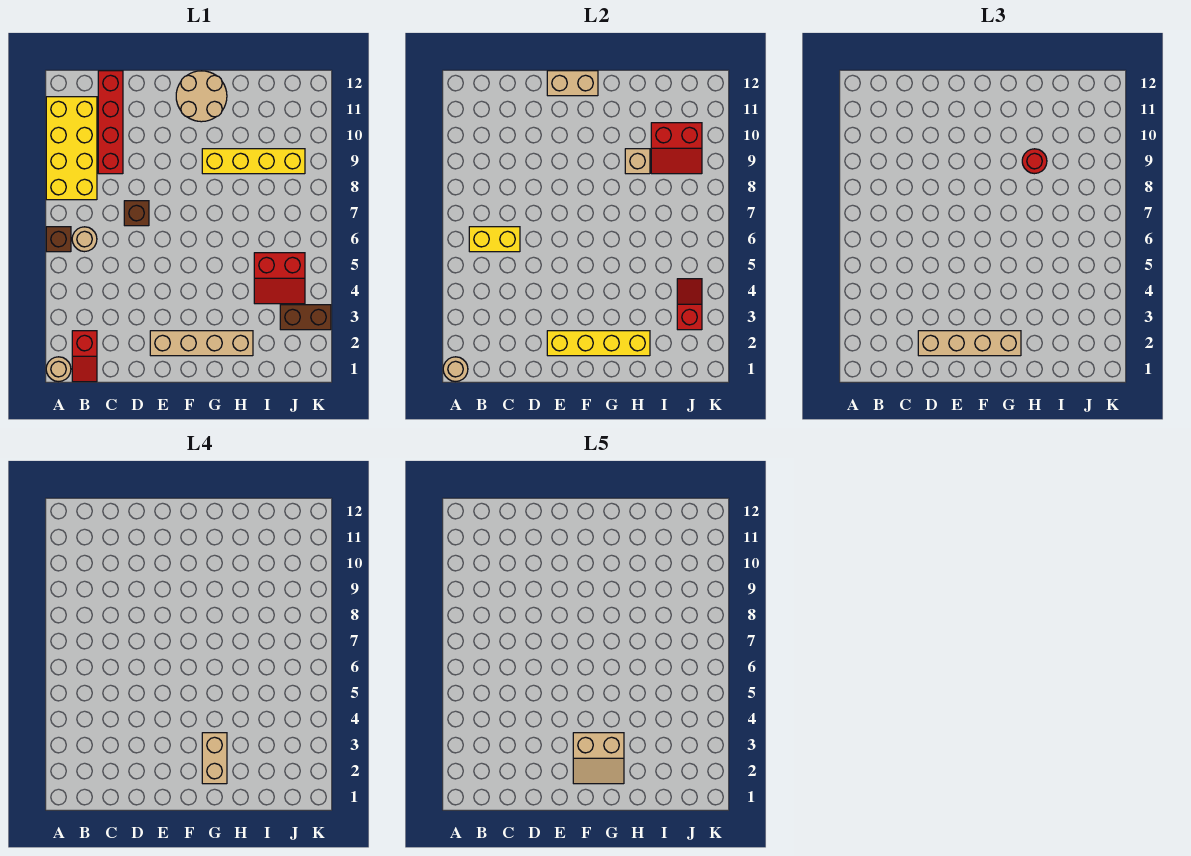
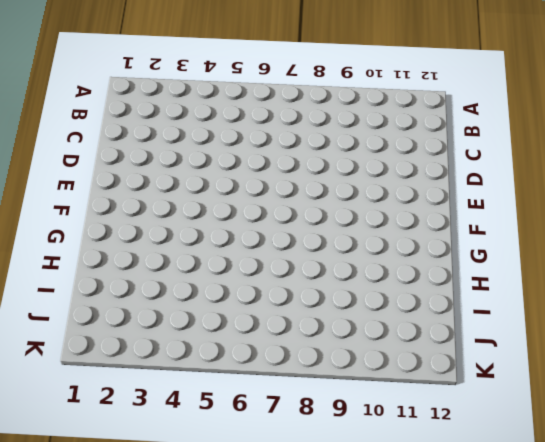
none -> tan round brick A1 level 1
none -> brown brick A6 level 1
none -> yellow brick A8:B11 level 1

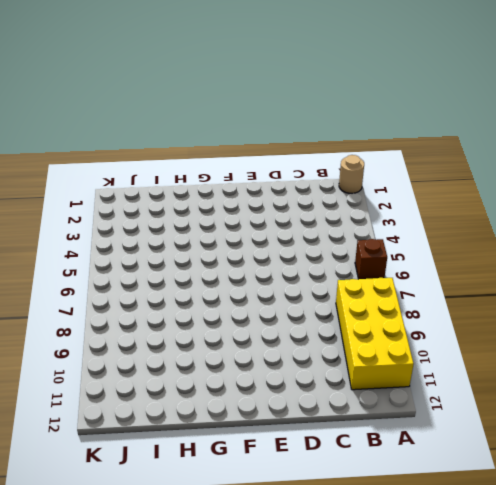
none -> red slope B1:B2 level 1 top 2
none -> tan round brick B6 level 1
none -> red brick C9:C12 level 1

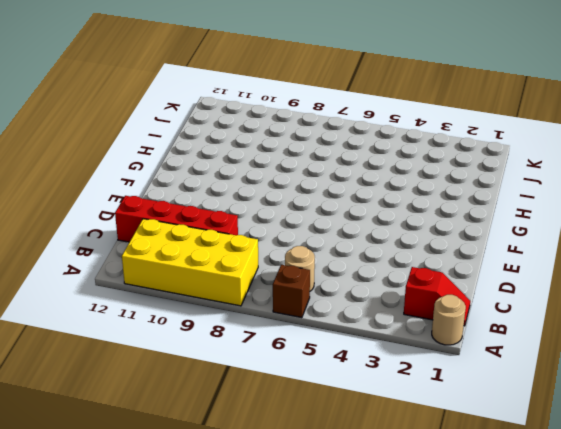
none -> brown brick D7 level 1
none -> tan brick E2:H2 level 1
none -> tan round brick F11:G12 level 1

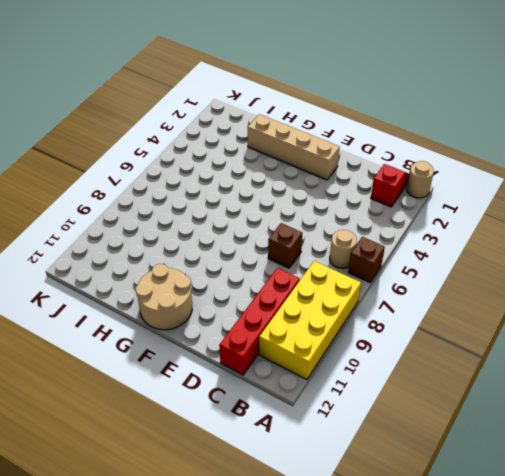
none -> yellow brick G9:J9 level 1
none -> red slope I4:J5 level 1 top 5
none -> brown brick J3:K3 level 1

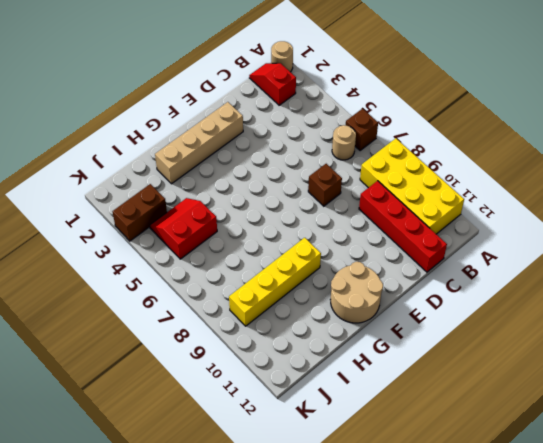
none -> tan round brick A1 level 2
none -> yellow brick B6:C6 level 2
none -> yellow brick E2:H2 level 2

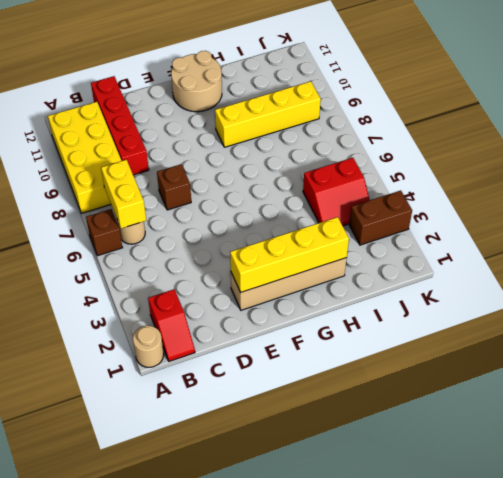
yellow brick B6:B7 level 2 -> yellow brick B6:C6 level 2
none -> tan round brick A1 level 2
none -> tan brick E12:F12 level 2
none -> tan brick H9 level 2

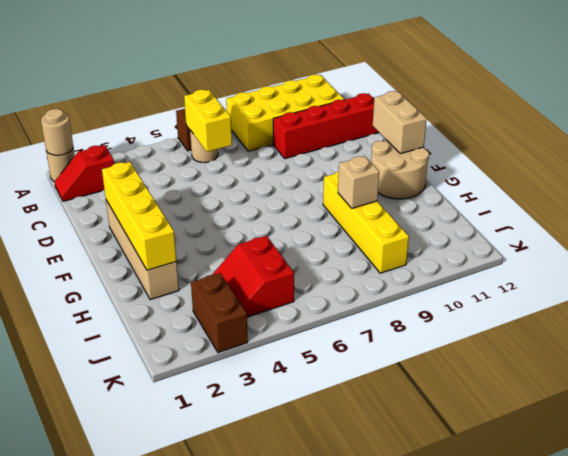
none -> brown brick D7 level 1
none -> red slope I9:J10 level 2 top 10
none -> red slope J3:J4 level 2 top 3

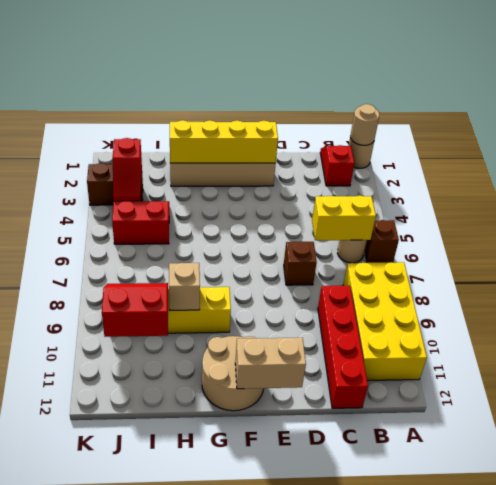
none -> tan brick D2:G2 level 3
none -> red round brick H9 level 3
none -> tan brick G2:G3 level 4

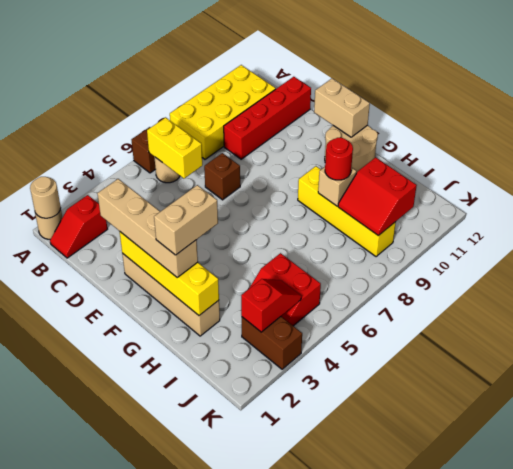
none -> tan slope F2:G3 level 5 top 3

